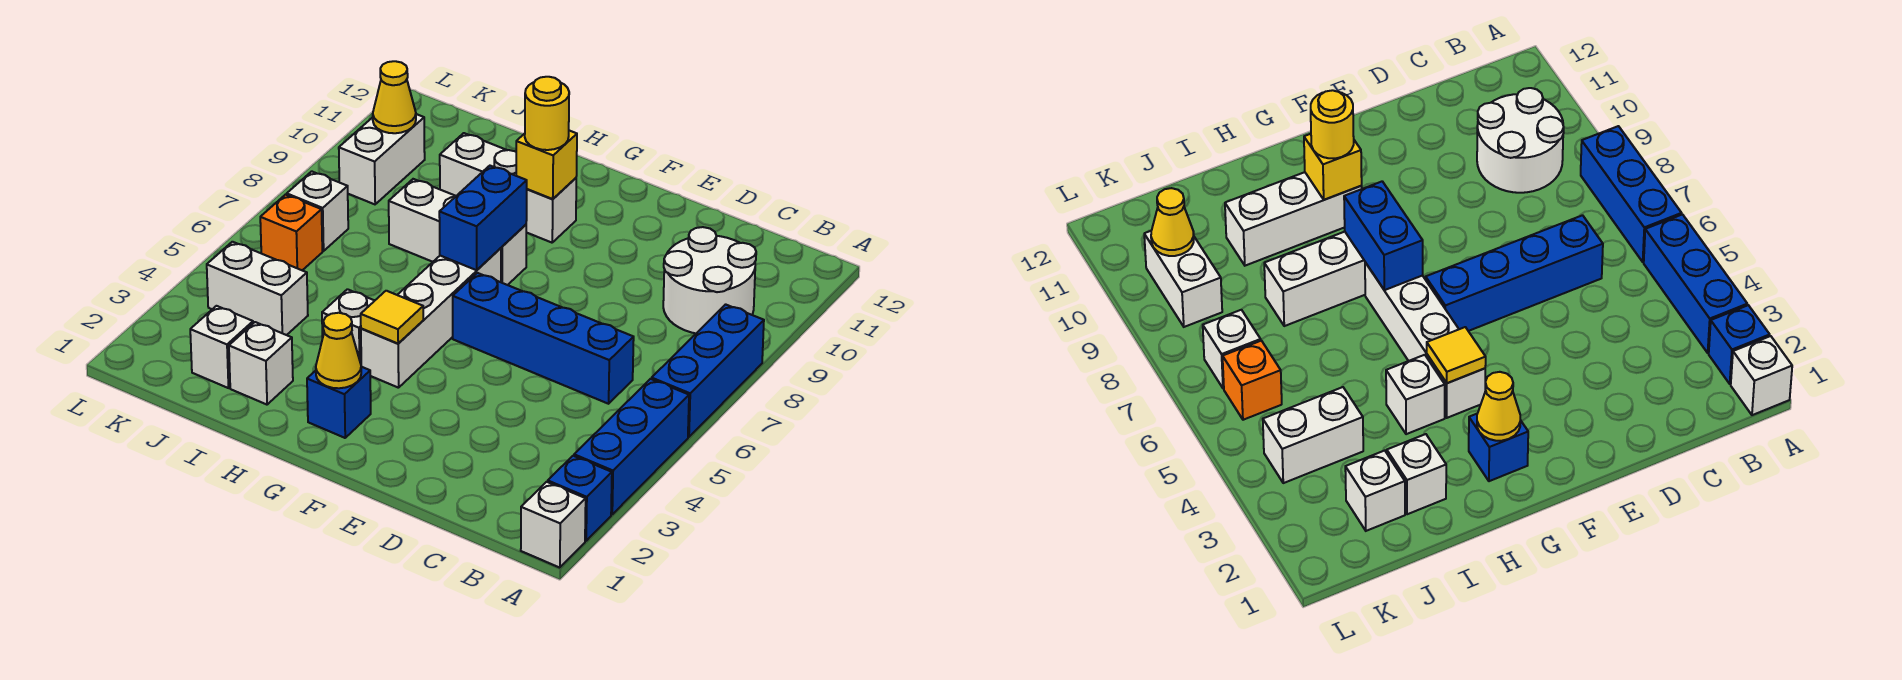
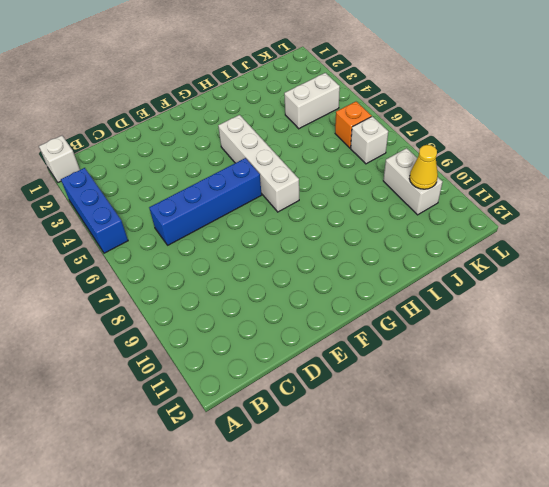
none -> blue brick A2 level 1
none -> blue brick A6:A8 level 1
none -> white round brick B9:C10 level 1

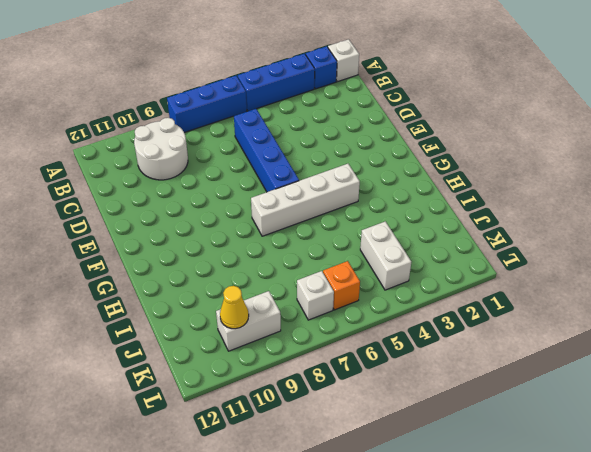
none -> blue brick G2 level 1
none -> white brick G8:I8 level 1
none -> white brick G10:I10 level 1

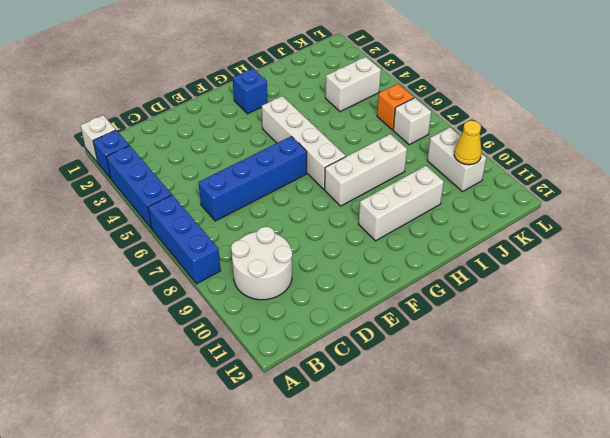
none -> white brick H4 level 1
none -> white brick I2 level 1
none -> white brick J2 level 1

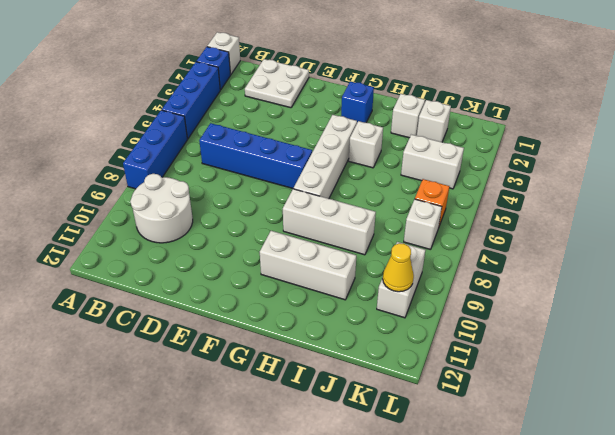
white plate C1:D2 level 1 -> none
none -> yellow cone G2 level 2
none -> yellow tile G4 level 2
none -> blue brick G7:G8 level 2

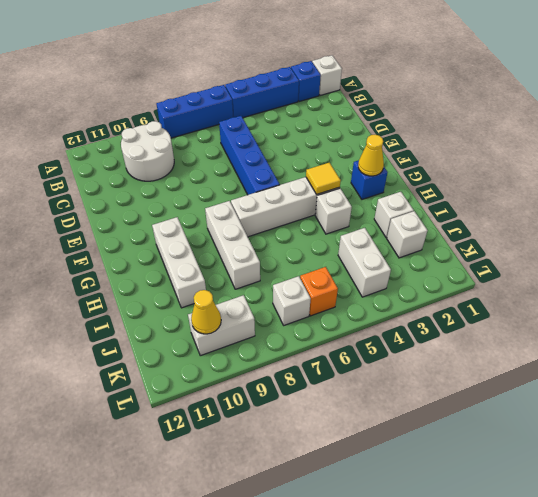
none -> blue brick G7:G8 level 2
none -> yellow brick G10 level 2
none -> yellow round brick G10 level 3

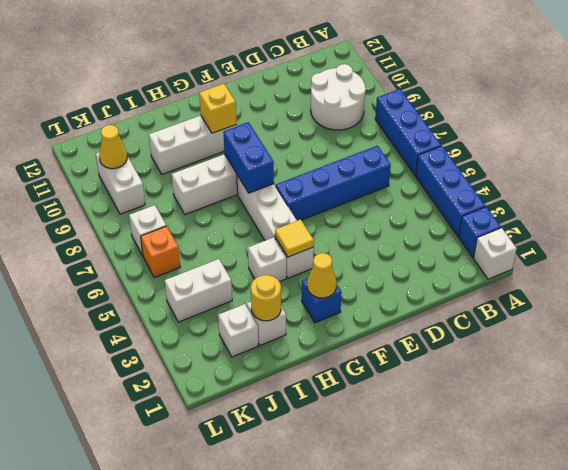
yellow round brick I2 level 2 -> yellow round brick G10 level 3

